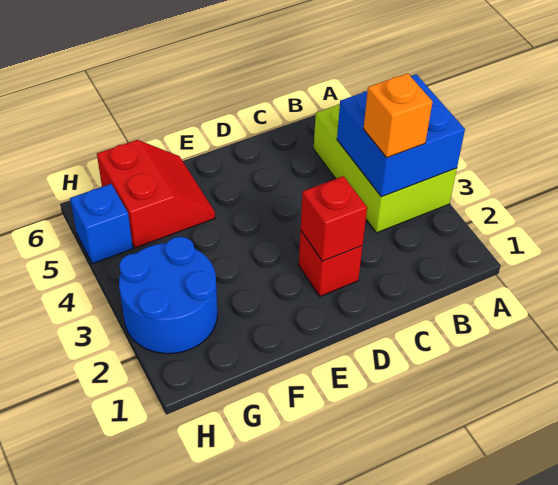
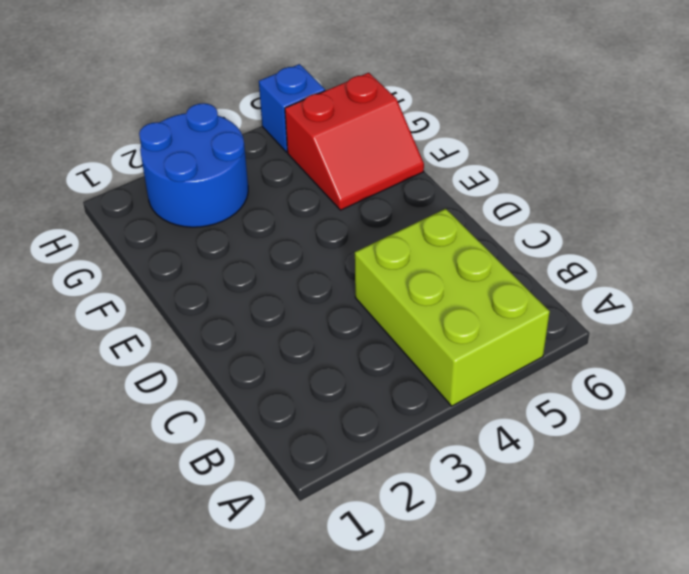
lime brick A4:C5 level 1 -> lime brick A3:B5 level 1
none -> red brick D2 level 1
none -> blue brick A3:B4 level 2

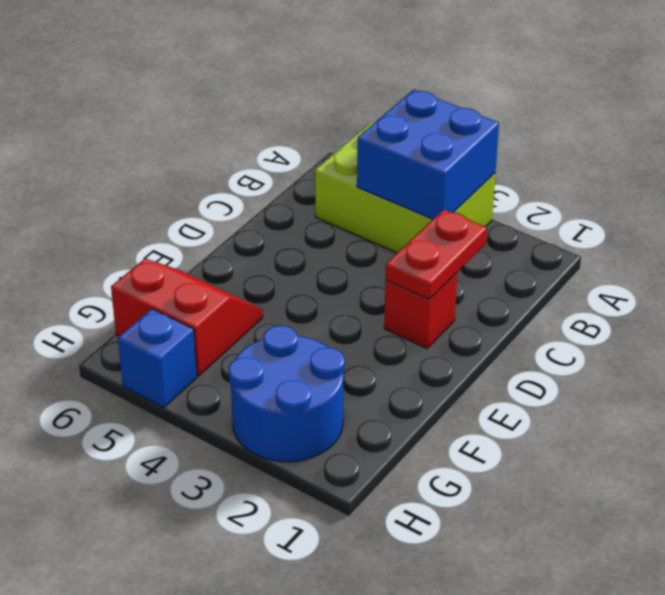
red plate C2:D2 level 2 -> red brick D2 level 2
none -> orange brick B3 level 3

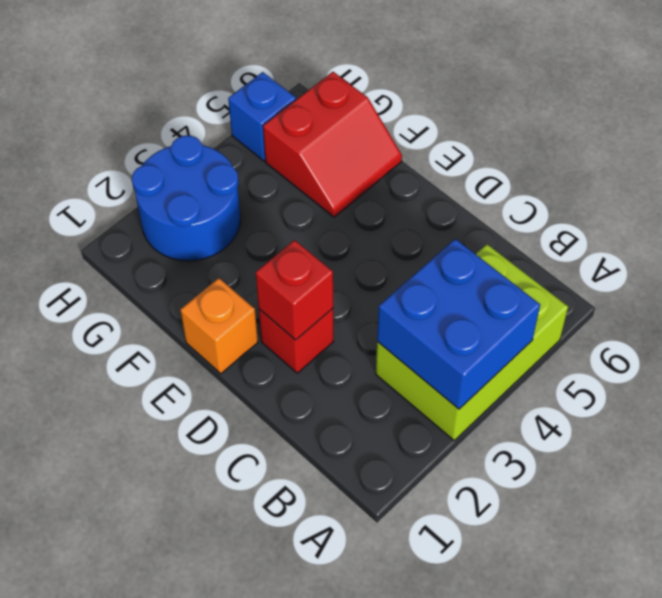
orange brick E1 level 1 -> orange brick B3 level 3

